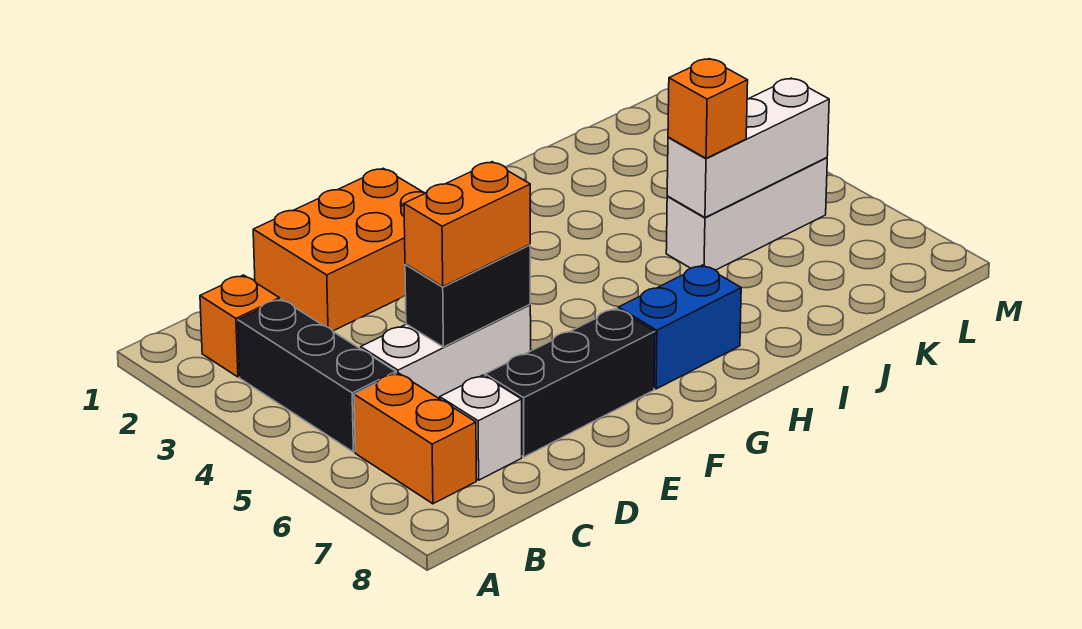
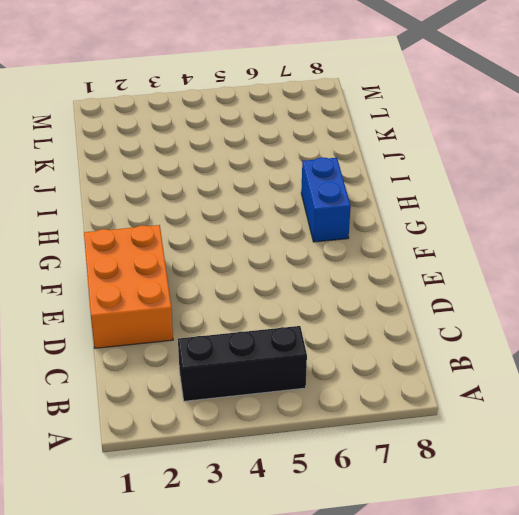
none -> orange brick B2 level 1
none -> orange brick B6:B7 level 1
none -> white brick C5:E5 level 1

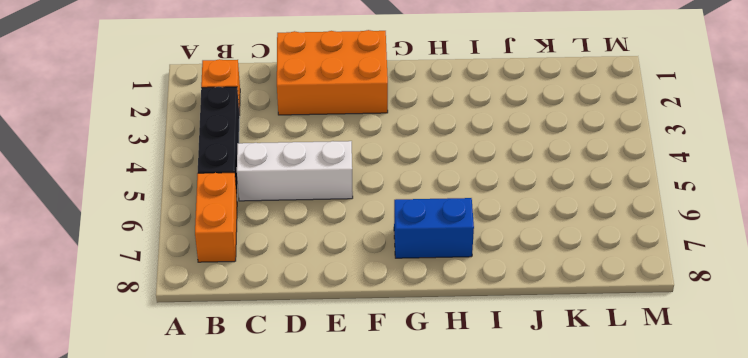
none -> white brick C7 level 1
none -> black brick D7:F7 level 1
none -> white brick J5:L5 level 1

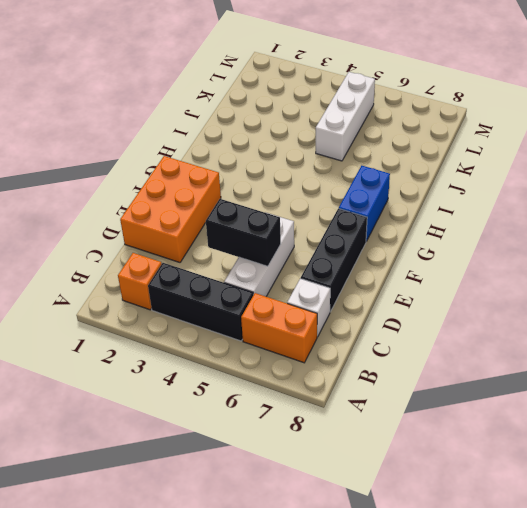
black brick D4:D5 level 2 -> black brick D5:E5 level 2
none -> white brick J5:L5 level 2
none -> orange brick D5:E5 level 3
none -> orange brick J5 level 3

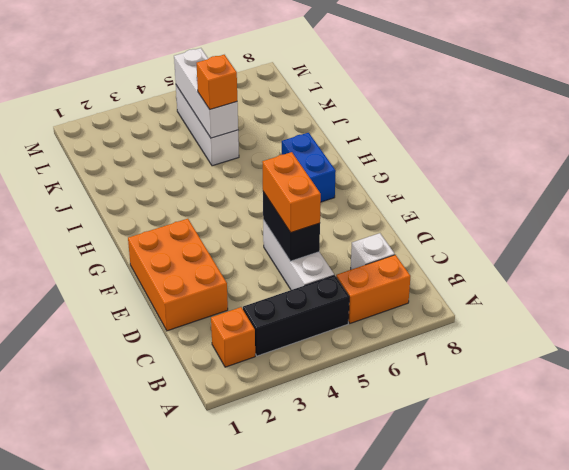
none -> black brick D7:F7 level 1

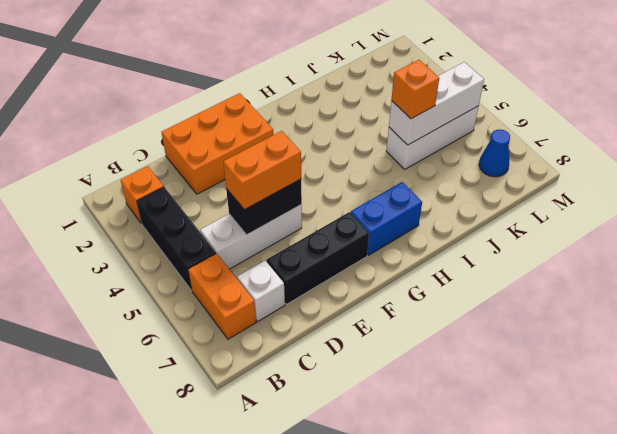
blue cone L7 level 1 -> none

